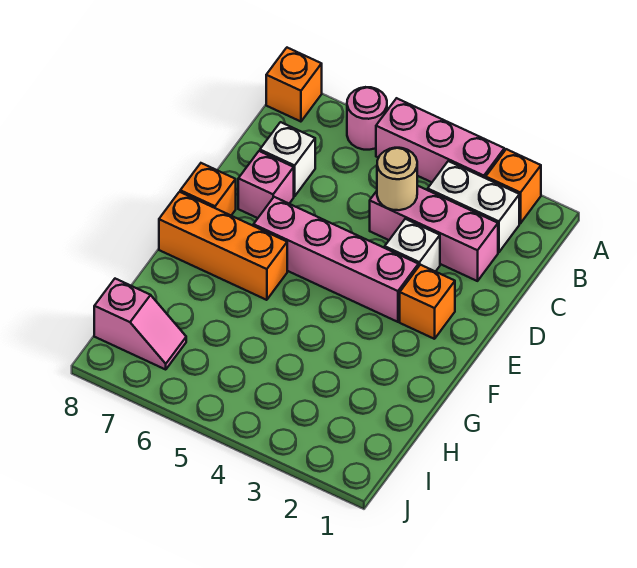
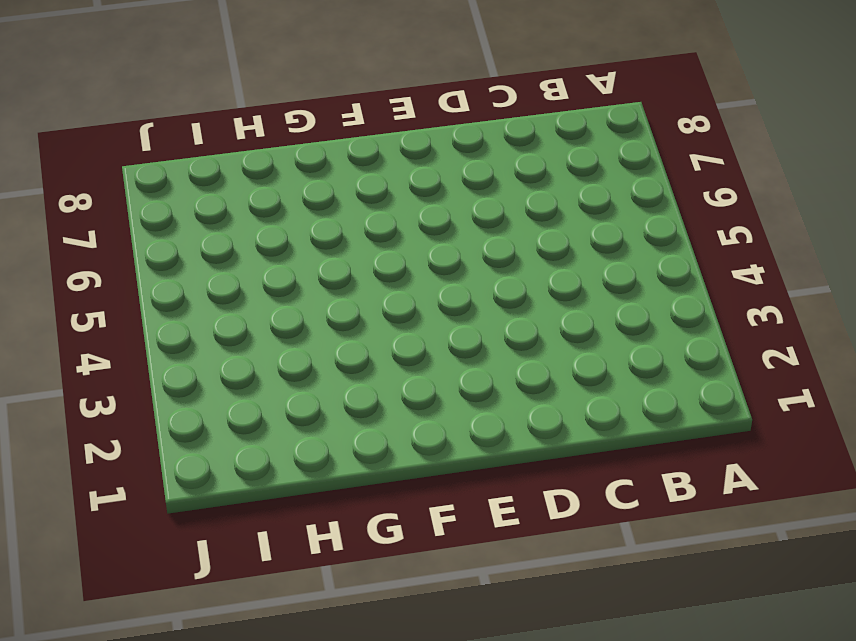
none -> orange brick A2 level 1
none -> pink brick A3:A5 level 1
none -> pink round brick A6 level 1

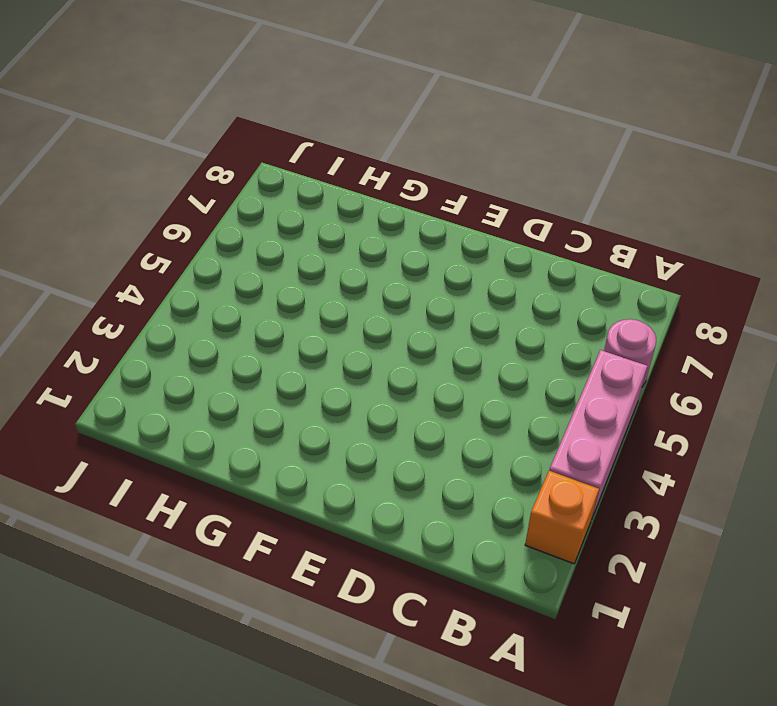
none -> orange brick A8 level 1
none -> white brick B2:B3 level 1
none -> pink brick C2:C4 level 1

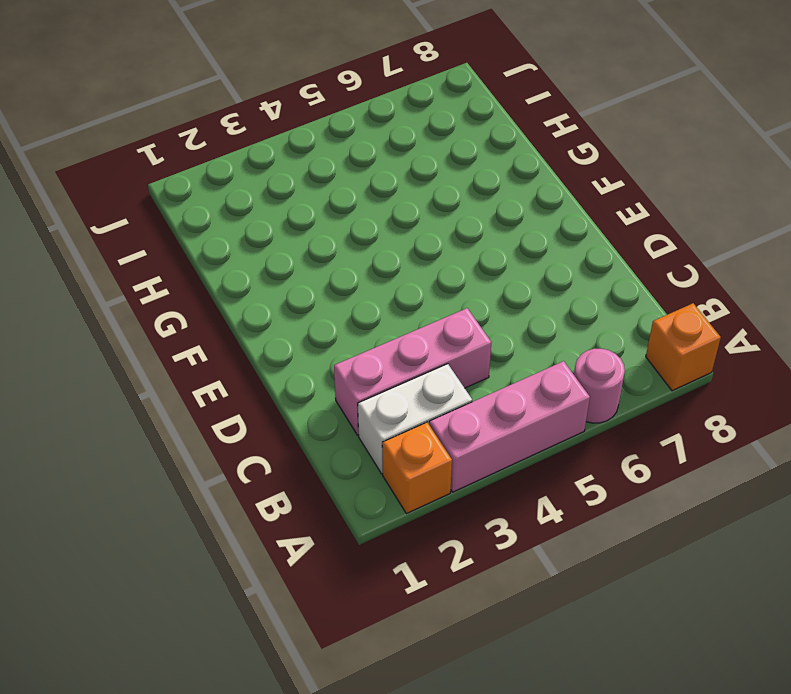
none -> white brick C7 level 1
none -> white brick D3 level 1
none -> pink brick D7 level 1

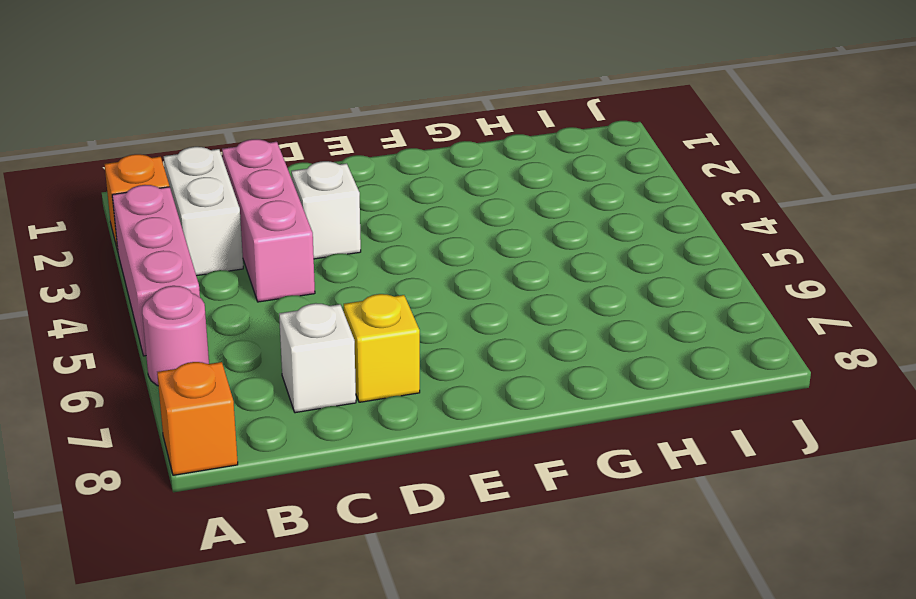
yellow brick D7 level 1 -> pink brick D7 level 1
none -> orange brick E2 level 1
none -> pink brick E3:E6 level 1
none -> orange brick E8 level 1

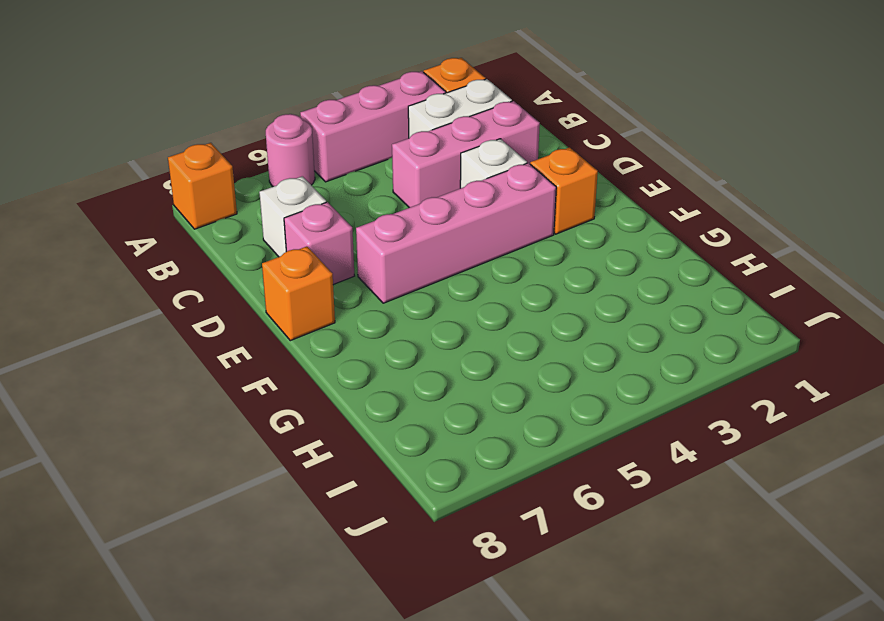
none -> orange brick F6:F8 level 1
none -> pink slope I7:I8 level 1 top 8
none -> tan round brick C4 level 2

